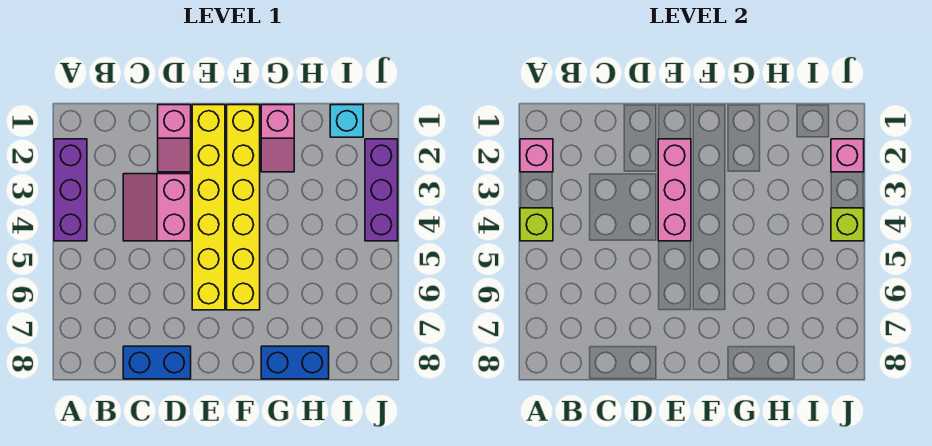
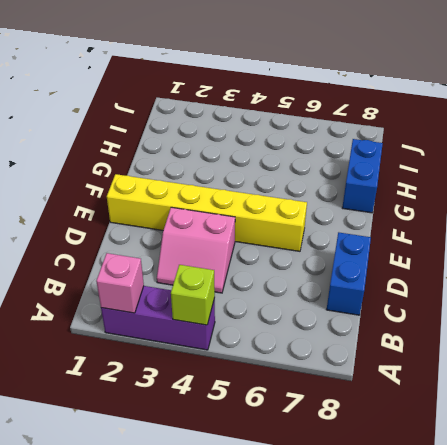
none -> pink slope D1:D2 level 1 top 1
none -> yellow brick F1:F6 level 1
none -> pink slope G1:G2 level 1 top 1

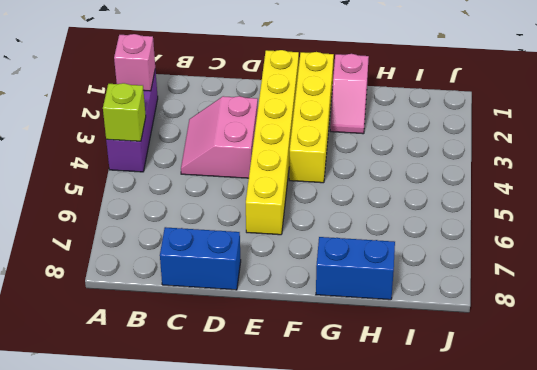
yellow brick F1:F4 level 1 -> yellow brick F1:F6 level 1
none -> pink slope D1:D2 level 1 top 1
none -> cyan brick I1 level 1
none -> purple brick J2:J4 level 1

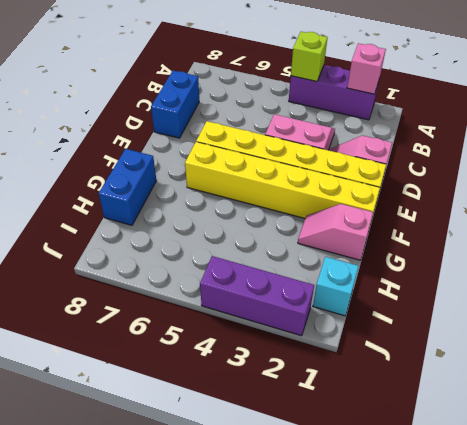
none -> pink brick E2:E4 level 2
none -> pink brick J2 level 2
none -> lime brick J4 level 2

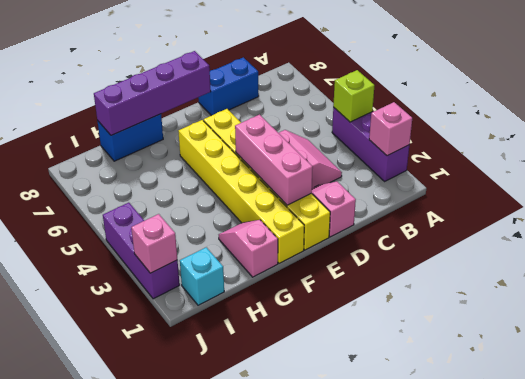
purple brick E8:H8 level 2 -> none
none -> lime brick J4 level 2

